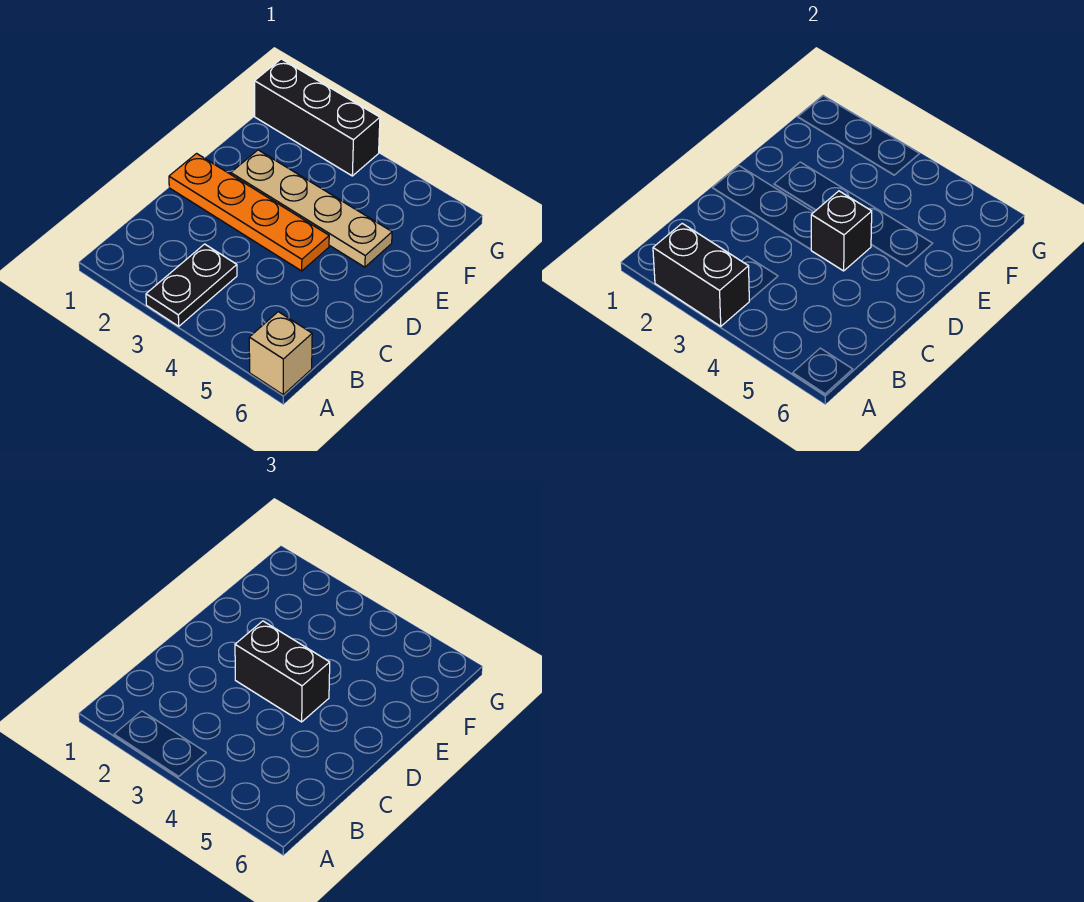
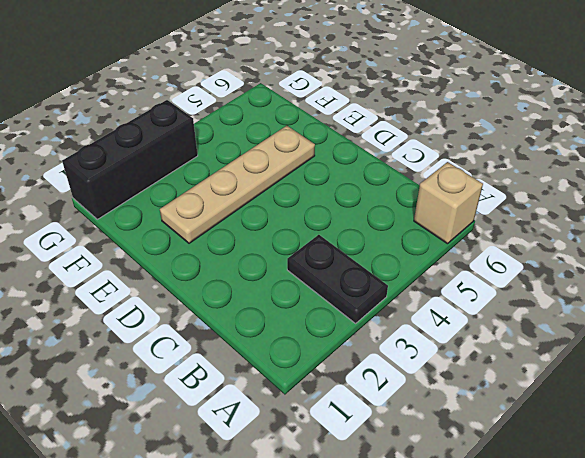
none -> orange plate D1:D4 level 1
none -> black brick A2:A3 level 2

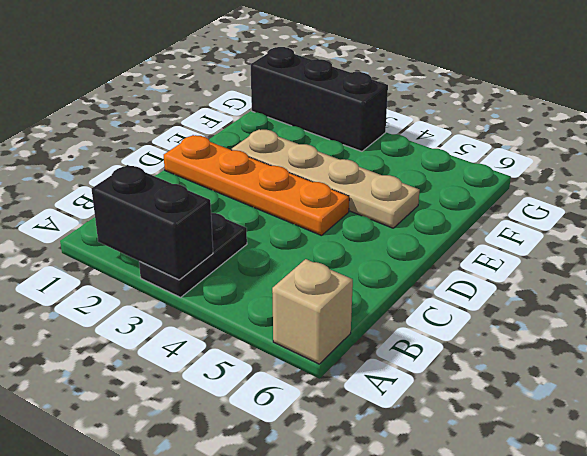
none -> black brick D4 level 2
none -> black brick D3:D4 level 3

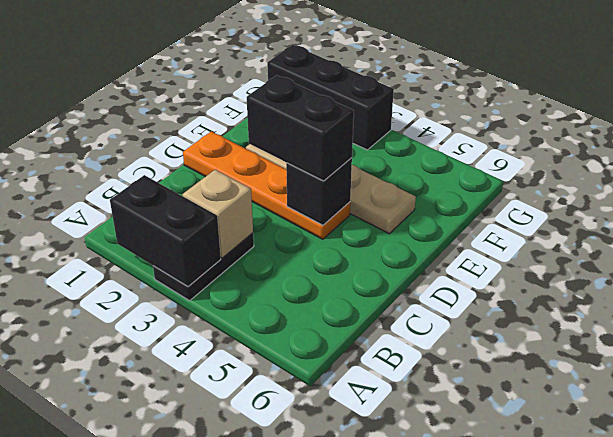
tan brick B3 level 2 -> tan brick A6 level 1

